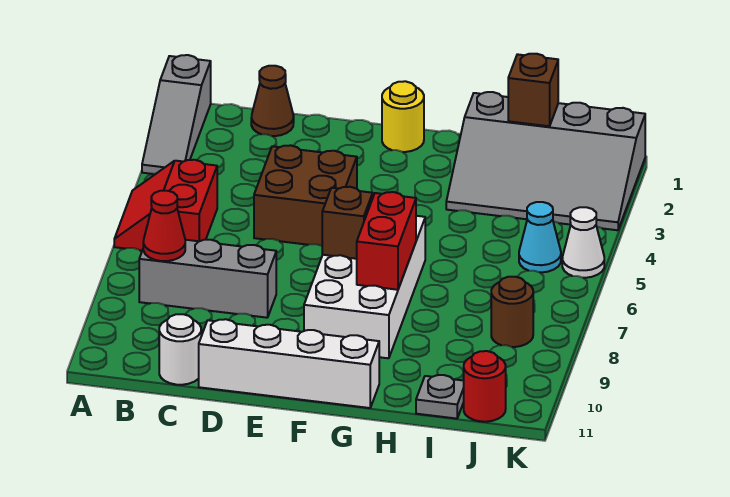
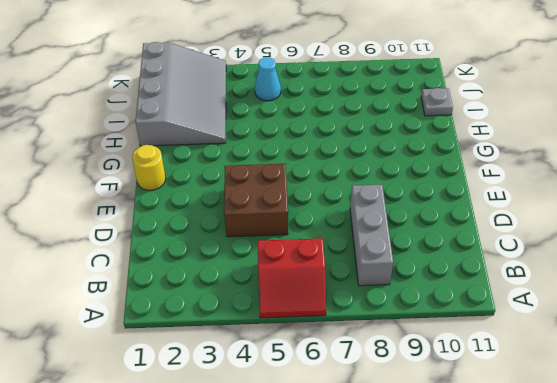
none -> grey slope A1:A3 level 1 top 1
none -> brown cone C1 level 1
none -> white round brick C11 level 1

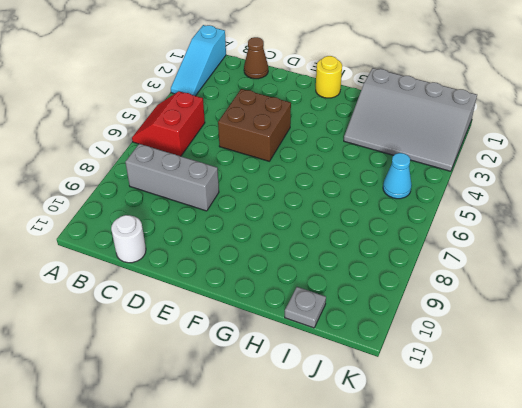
cyan slope A1:A3 level 1 top 1 -> grey slope A1:A3 level 1 top 1
none -> white brick D11:G11 level 1
none -> white brick F6:G9 level 1
none -> brown round brick J8 level 1

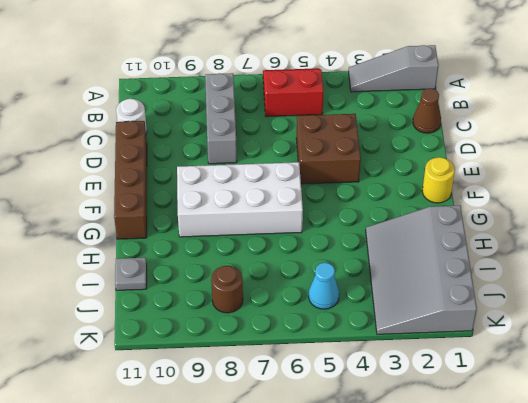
brown brick D11:G11 level 1 -> white brick D11:G11 level 1
none -> red round brick J11 level 1
none -> white cone K5 level 1
none -> red cone B8 level 2

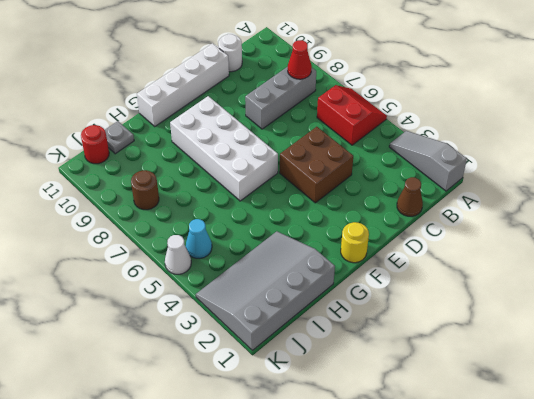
none -> brown brick F7 level 2
none -> red brick G7:G8 level 2
none -> brown brick I1 level 2

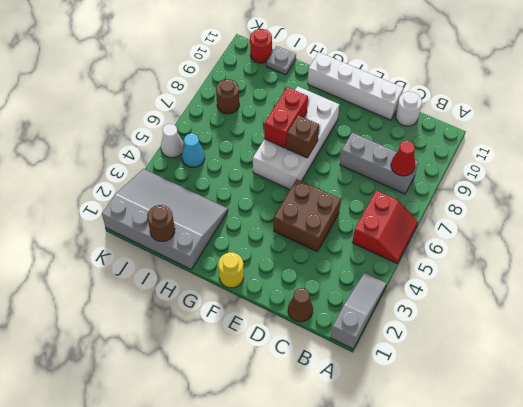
brown round brick I1 level 2 -> brown brick I1 level 2

